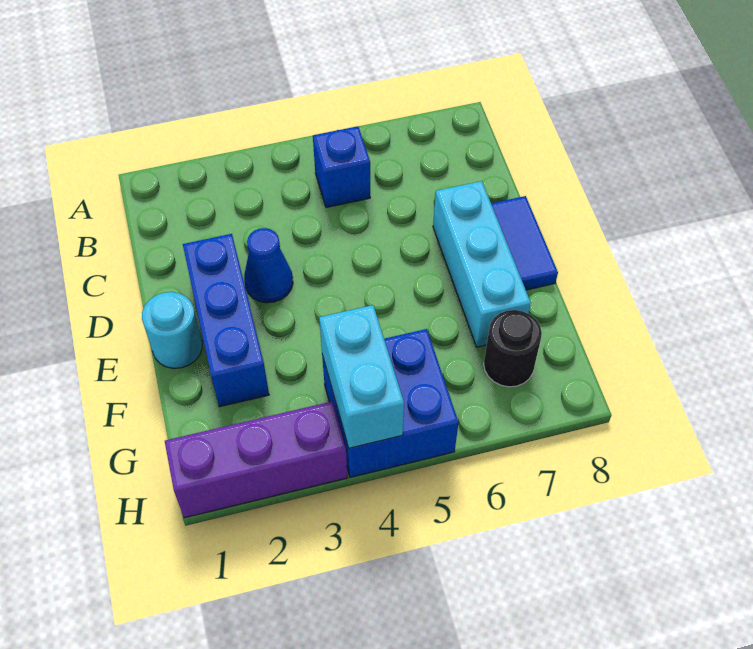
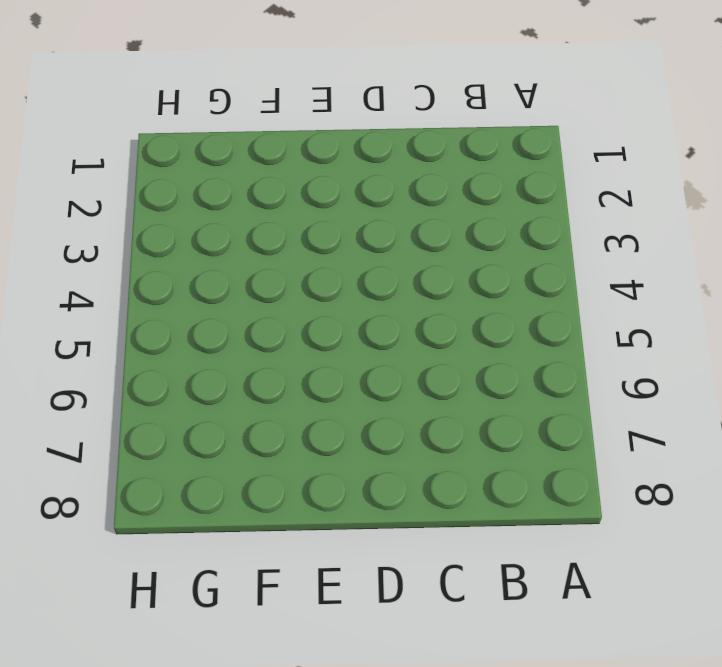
none -> blue brick B5 level 1
none -> blue brick D2:F2 level 1

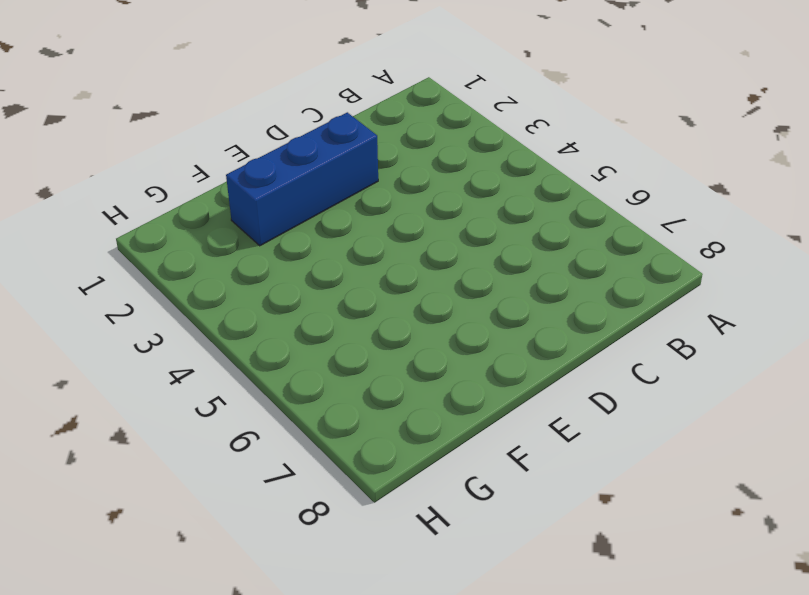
none -> blue brick B5 level 1
none -> blue cone D3 level 1

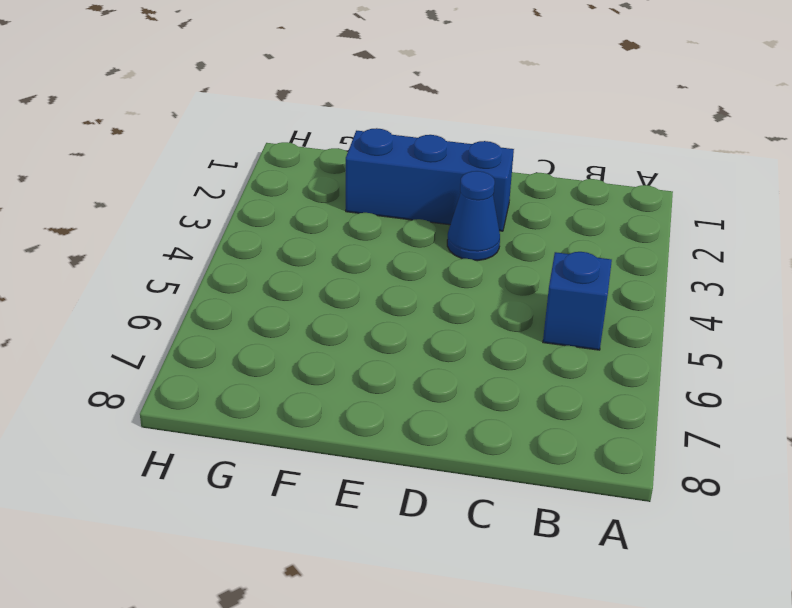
none -> cyan brick D7:F7 level 1
none -> blue tile D8:E8 level 1

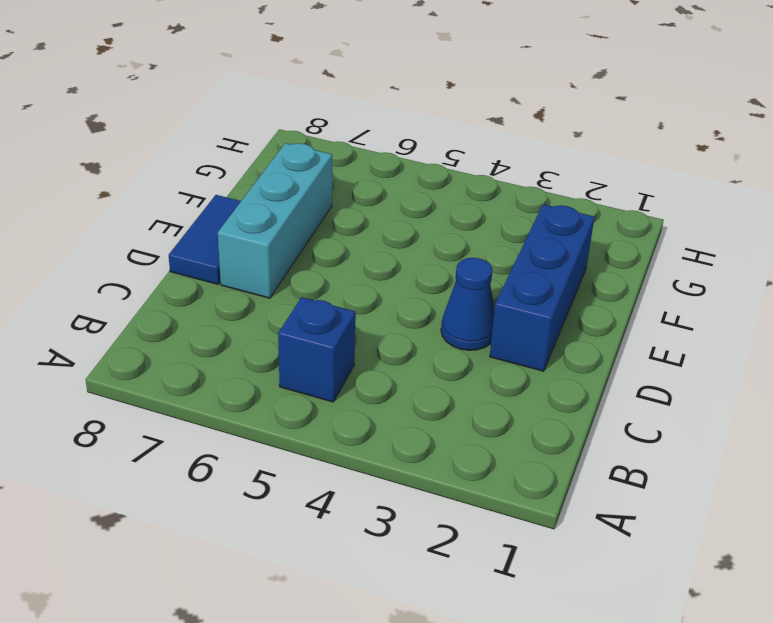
none -> cyan round brick E1 level 1
none -> blue brick G4:H5 level 1

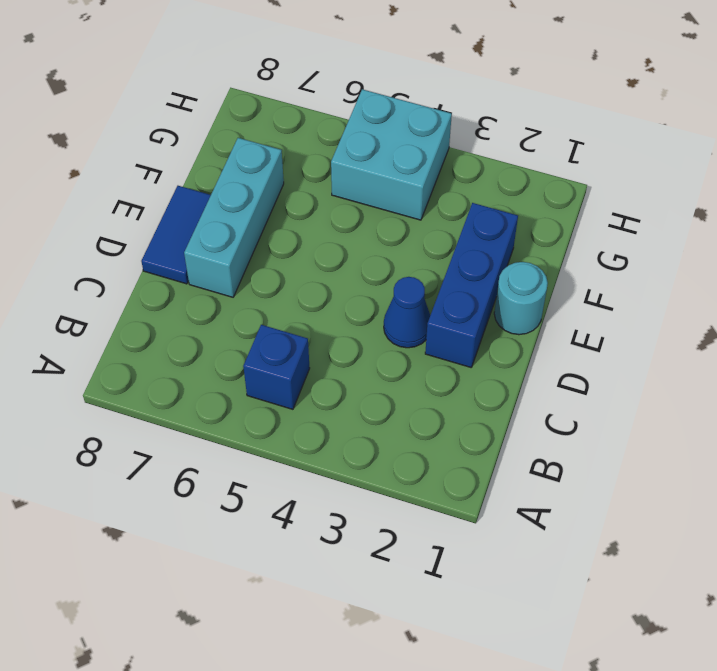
cyan brick G4:H5 level 1 -> blue brick G4:H5 level 1
none -> black round brick G7 level 1
none -> purple brick H1:H3 level 1

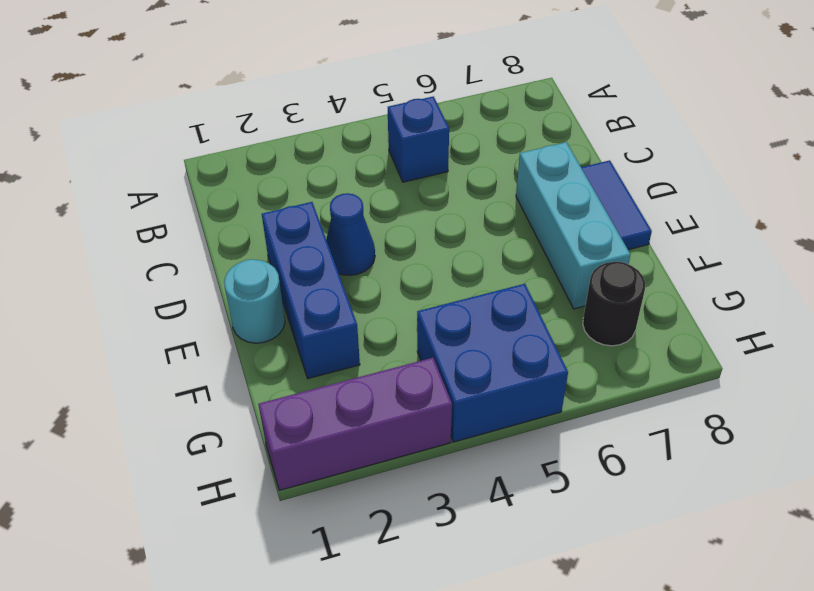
none -> cyan brick G4:H4 level 2

